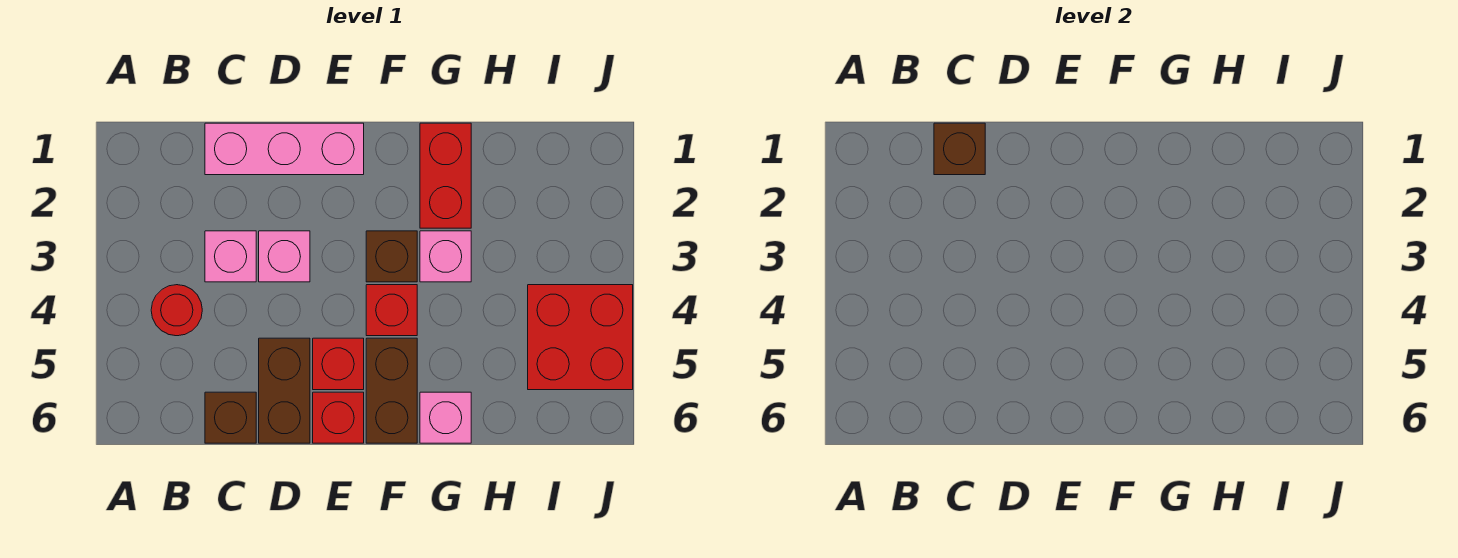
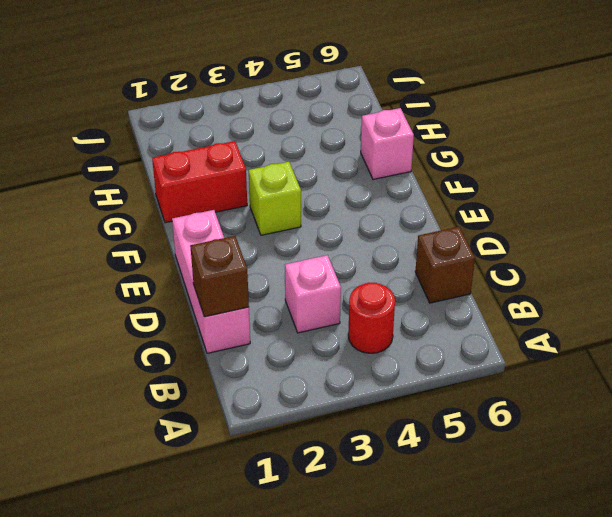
lime brick F3 level 1 -> brown brick F3 level 1
none -> pink brick D3 level 1
none -> brown brick D5:D6 level 1
none -> red brick E5 level 1

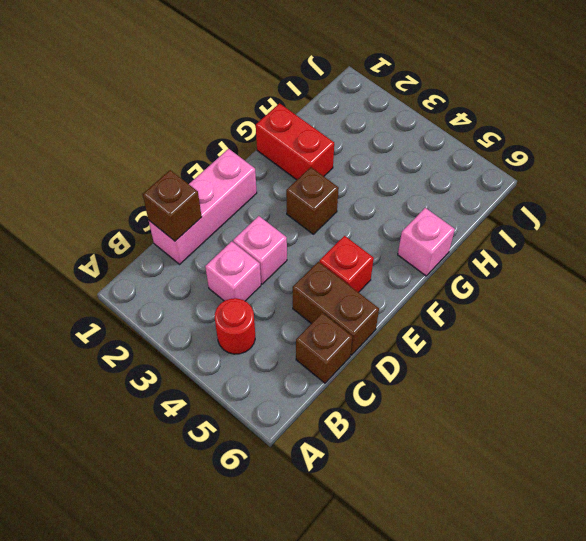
none -> red brick E6 level 1
none -> red brick F4 level 1
none -> brown brick F5:F6 level 1

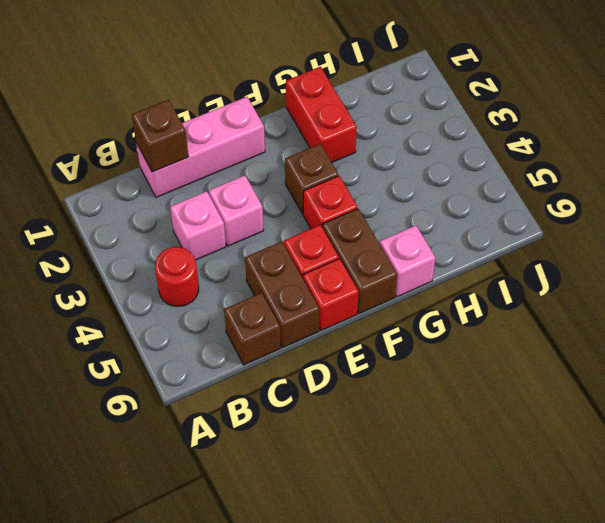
none -> pink brick G3 level 1
none -> red brick I4:J5 level 1

